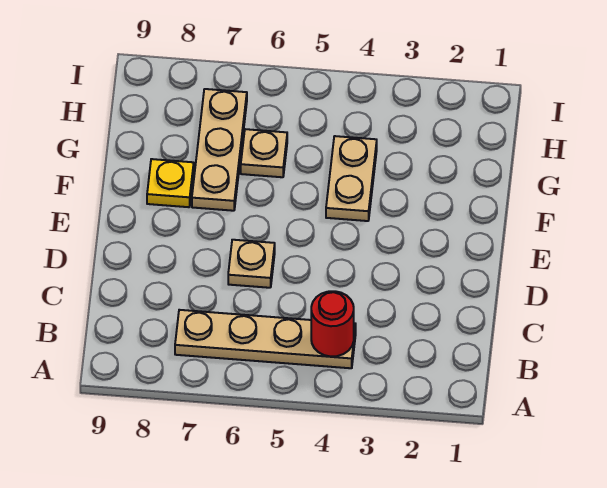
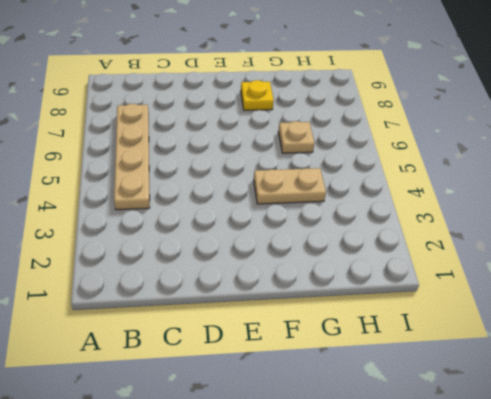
none -> tan plate D6 level 1
none -> tan plate F7:H7 level 1

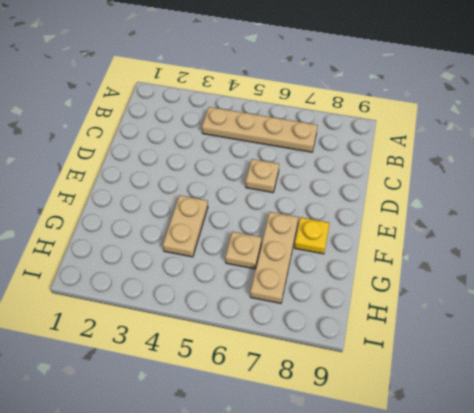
none -> red round brick B4 level 2

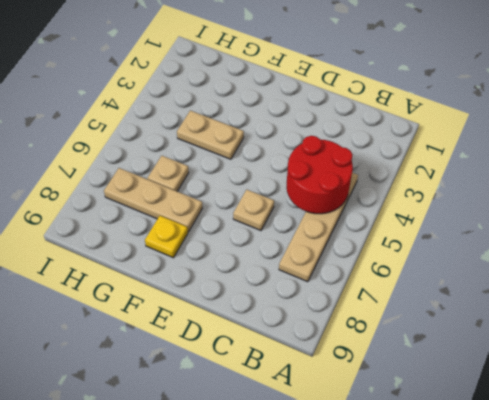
red round brick B4:C5 level 2 -> red round brick B4 level 2

